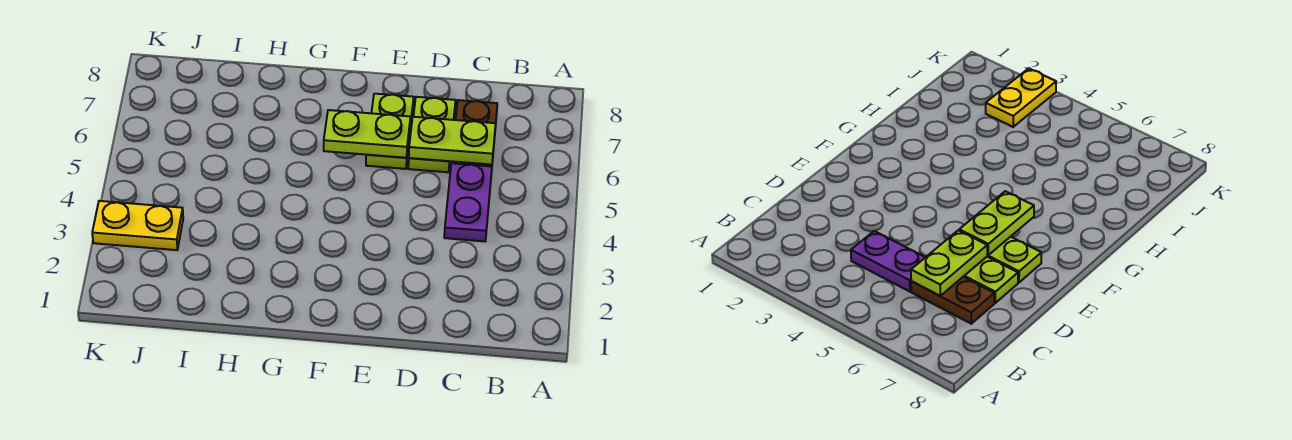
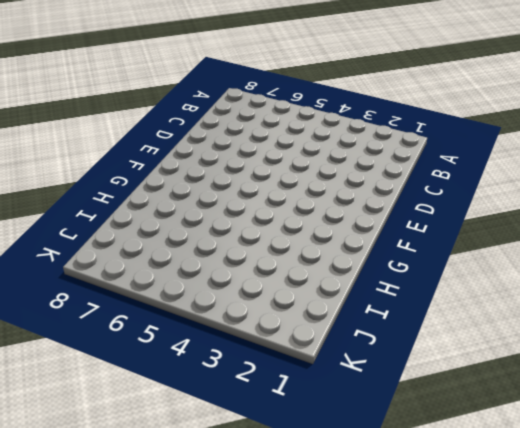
none -> purple plate C4:C5 level 1
none -> brown plate C6:C7 level 1

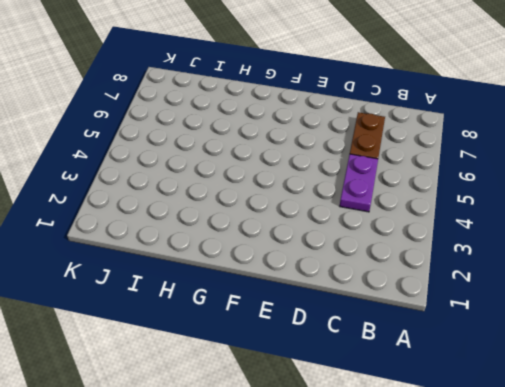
none -> lime plate D6:D7 level 1
none -> lime plate E6:E7 level 1

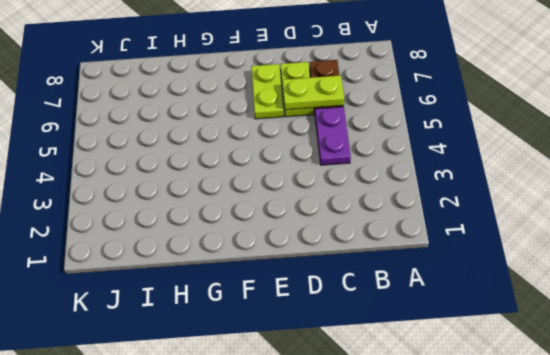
none -> yellow plate J3:K3 level 1
none -> lime plate E6:F6 level 2

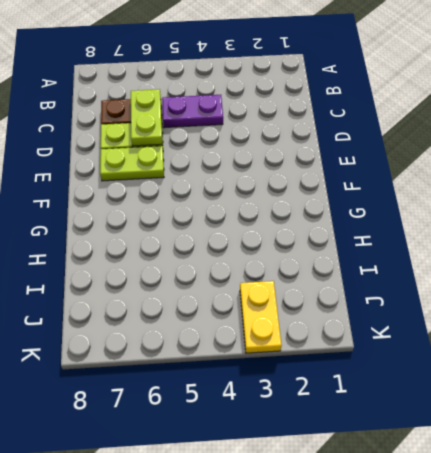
none -> lime plate E6:F6 level 2

